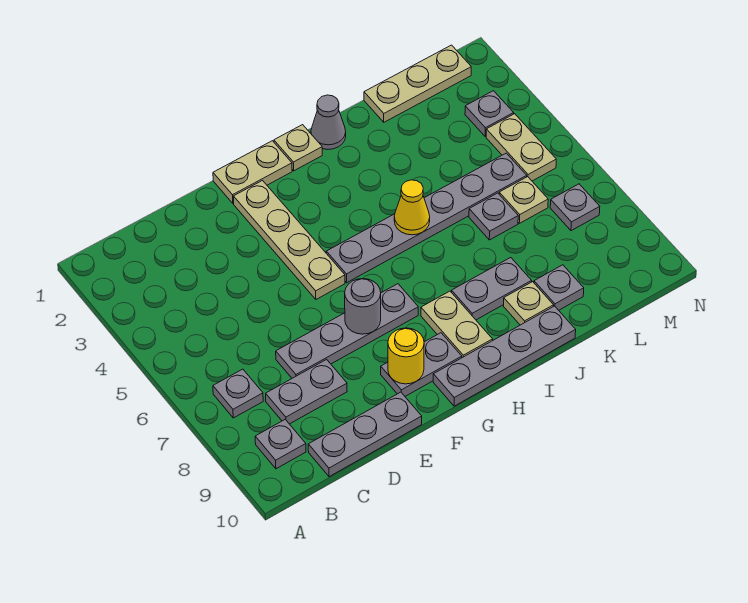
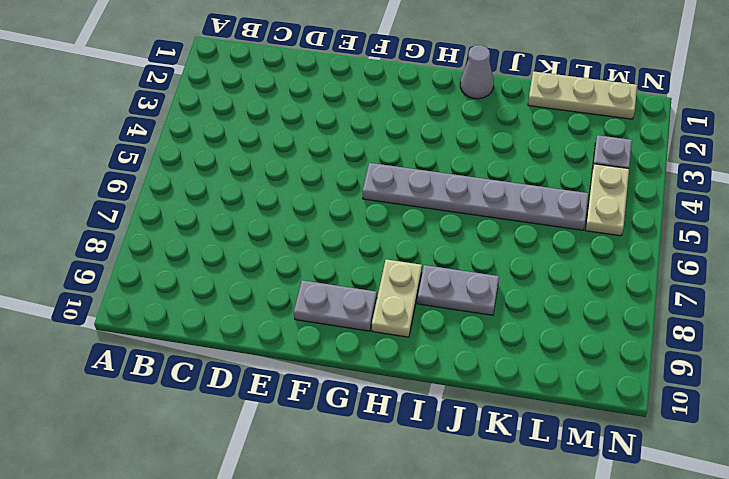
none -> grey plate B7 level 1
none -> grey plate B9 level 1
none -> grey plate C8:D8 level 1

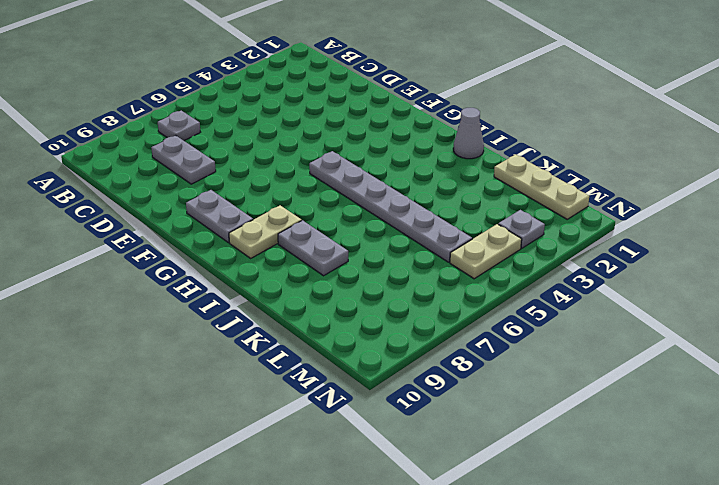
none -> grey plate B9 level 1
none -> grey plate C10:E10 level 1
none -> grey plate D7:G7 level 1

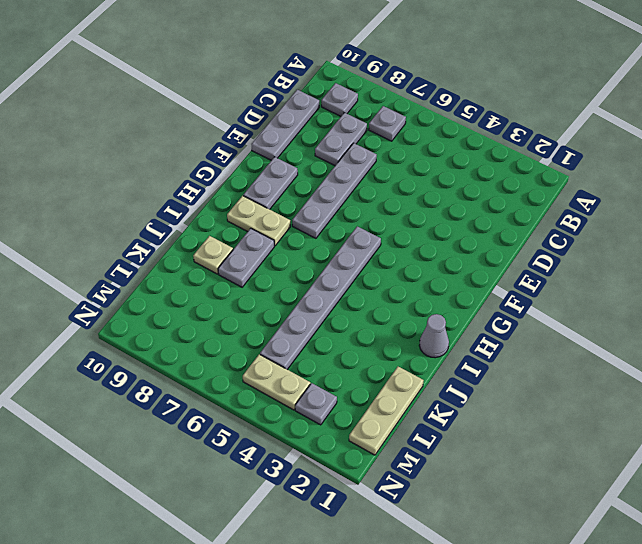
none -> tan plate F1:G1 level 1
none -> tan plate F2:F5 level 1
none -> grey plate G10:J10 level 1

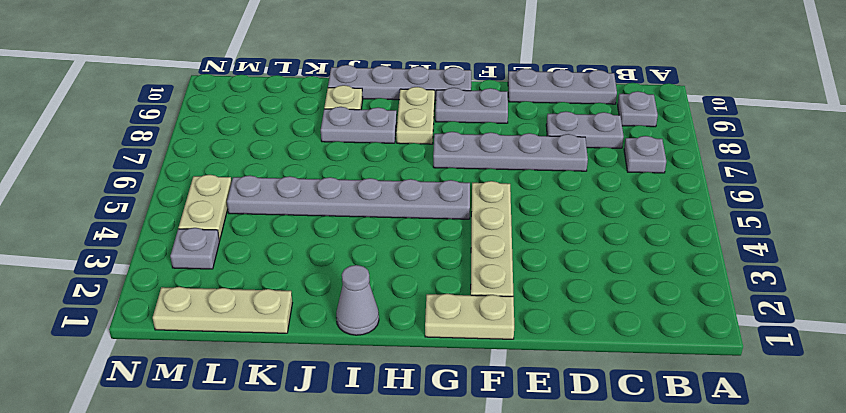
none -> tan plate H1 level 1
none -> grey plate K6 level 1
none -> grey plate K9 level 1

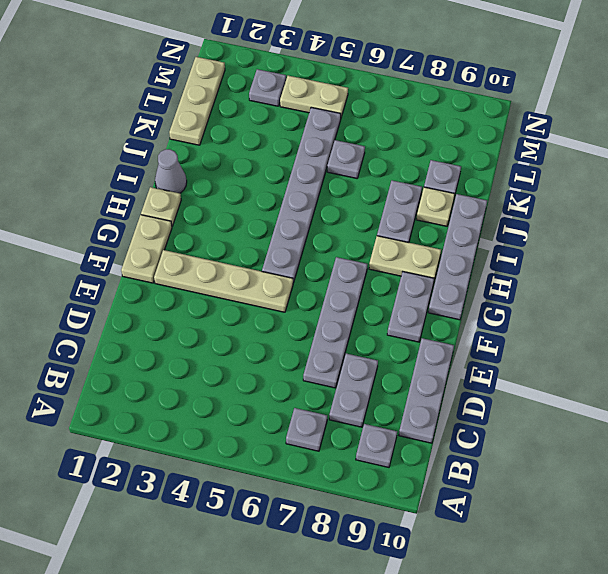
none -> tan plate L6 level 1
none -> grey plate M7 level 1
none -> grey round brick F7 level 2

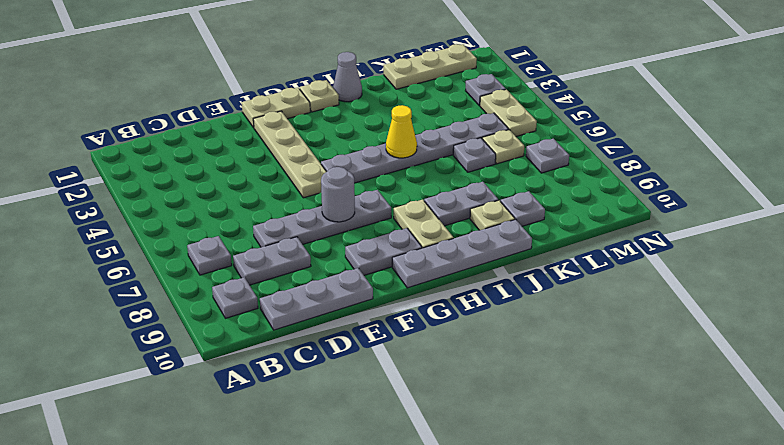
none -> yellow round brick F9 level 2

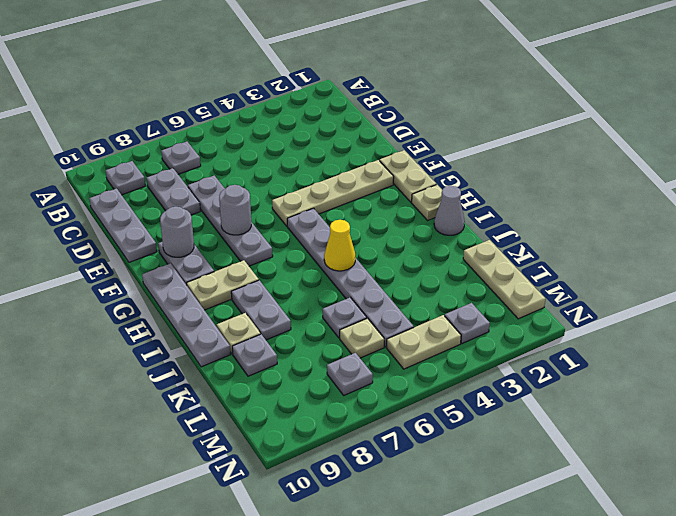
grey round brick F9 level 2 -> yellow round brick F9 level 2

